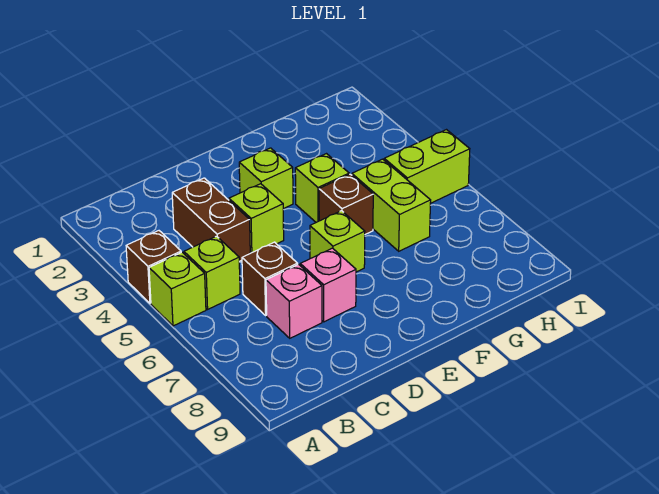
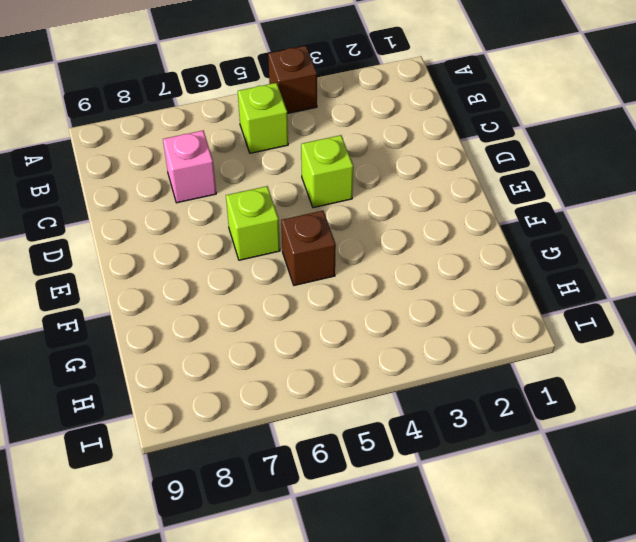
none -> lime brick A5 level 1
none -> brown brick C3:C4 level 1
none -> brown brick C6 level 1

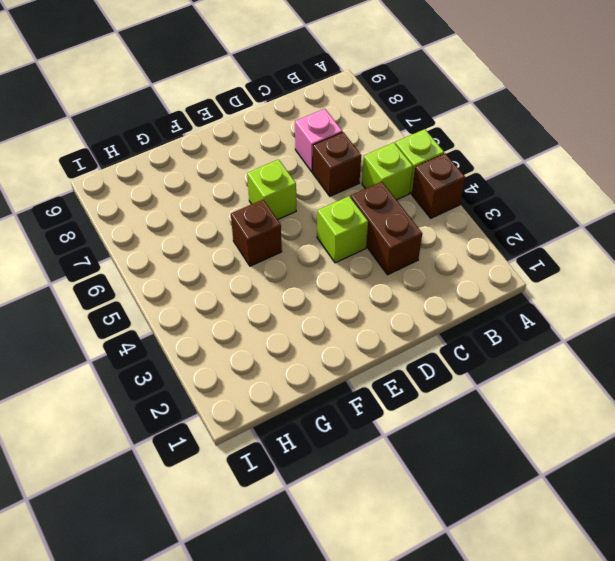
none -> pink brick D7 level 1
none -> lime brick E3 level 1
none -> lime brick F4 level 1

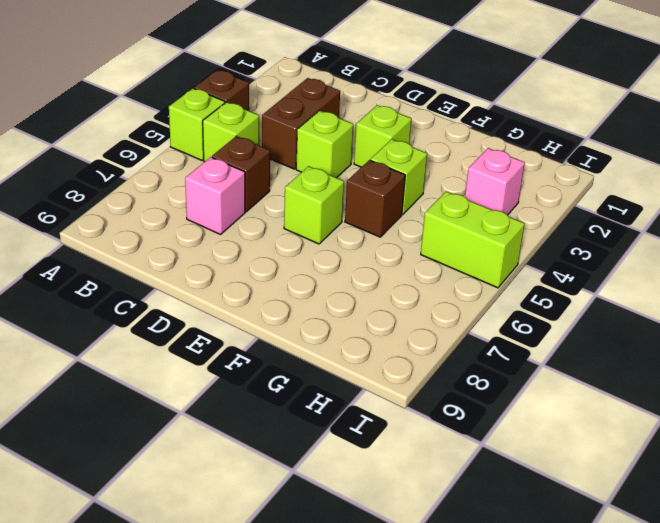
pink brick H3 level 1 -> pink brick D7 level 1
none -> lime brick G5:G6 level 1

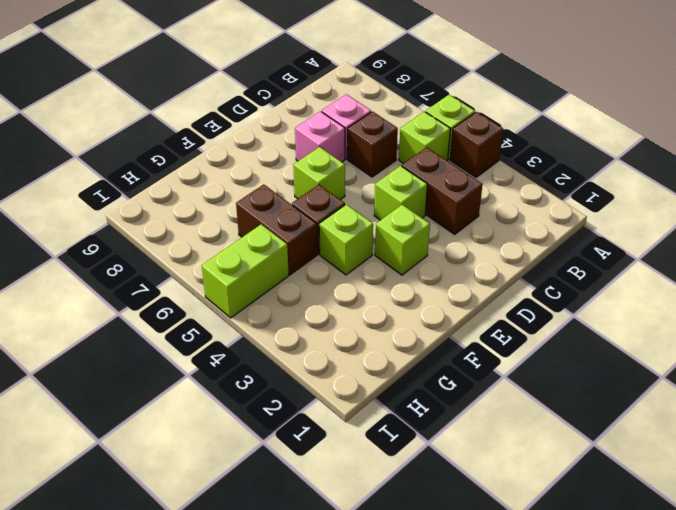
brown brick G5:G6 level 1 -> lime brick G5:G6 level 1

